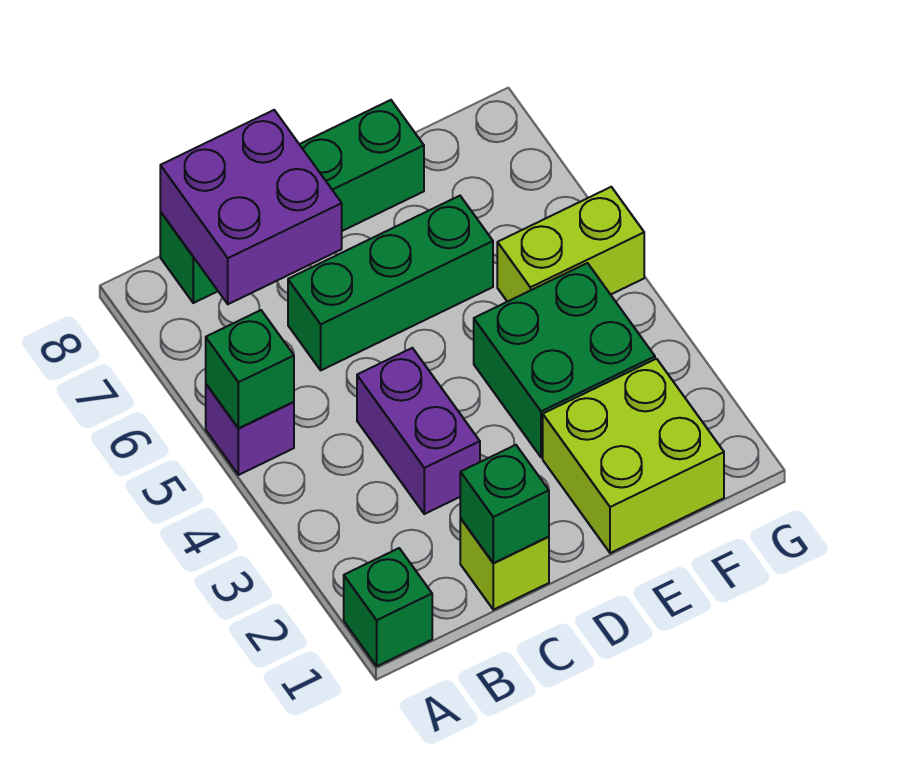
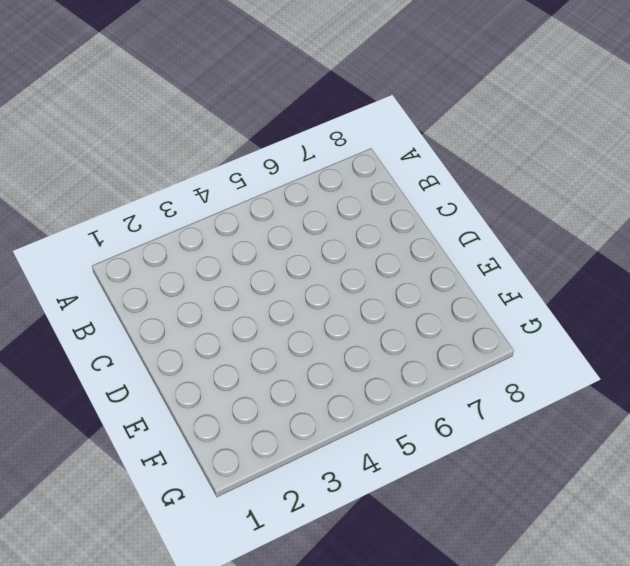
none -> green brick A1 level 1
none -> purple brick A5 level 1
none -> green brick B8:E8 level 1

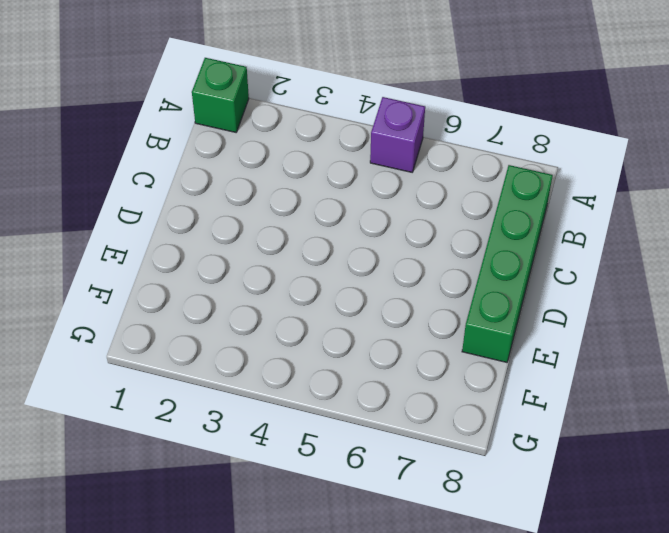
none -> lime brick C1 level 1
none -> purple brick C3:C4 level 1
none -> green brick C6:E6 level 1

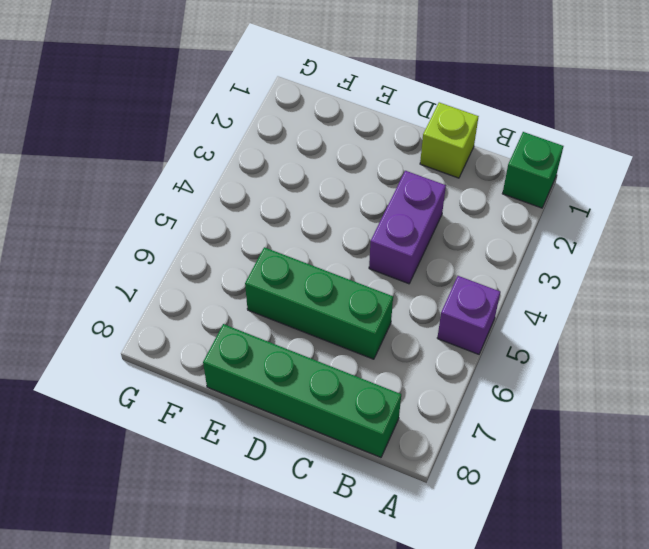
none -> lime brick E1:F2 level 1
none -> green brick E3:F4 level 1
none -> lime brick F5:G5 level 1

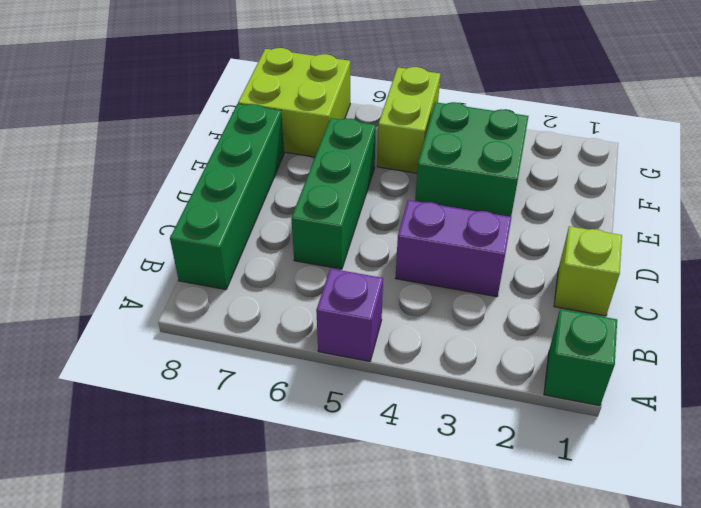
lime brick F7:G8 level 1 -> lime brick E1:F2 level 1
none -> green brick A5 level 2
none -> purple brick B7:C8 level 2
none -> green brick C1 level 2

